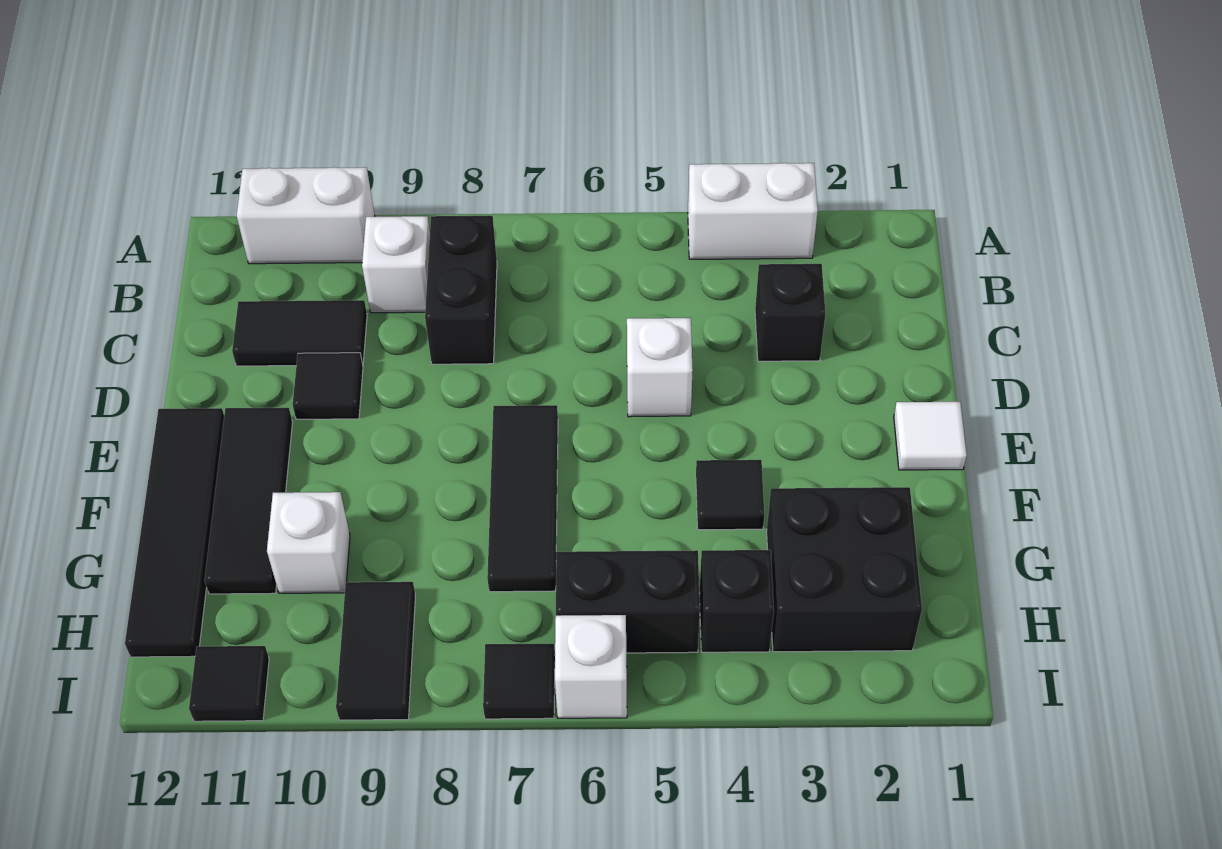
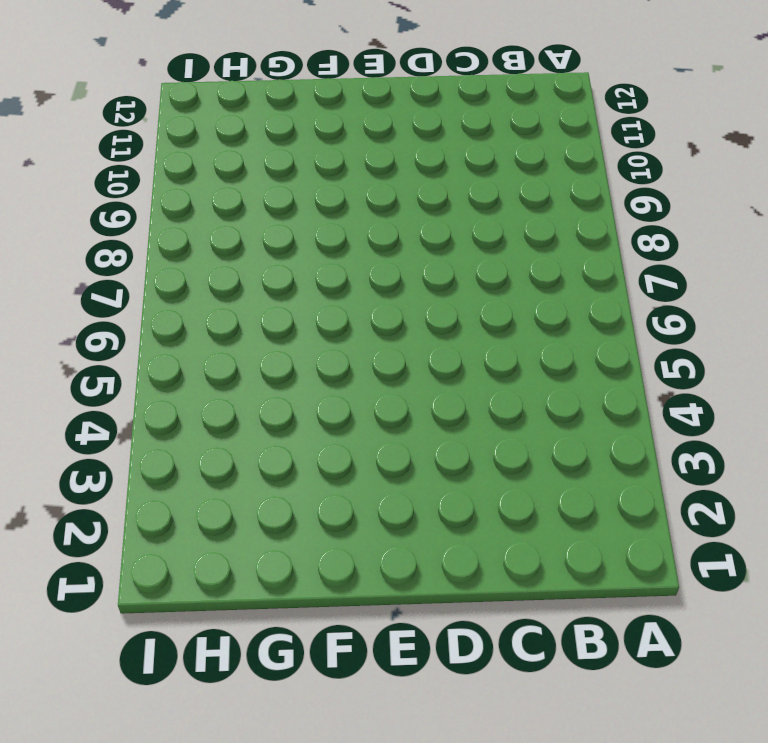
none -> white brick A3:A4 level 1
none -> white brick A10:A11 level 1
none -> black brick B8:C8 level 1

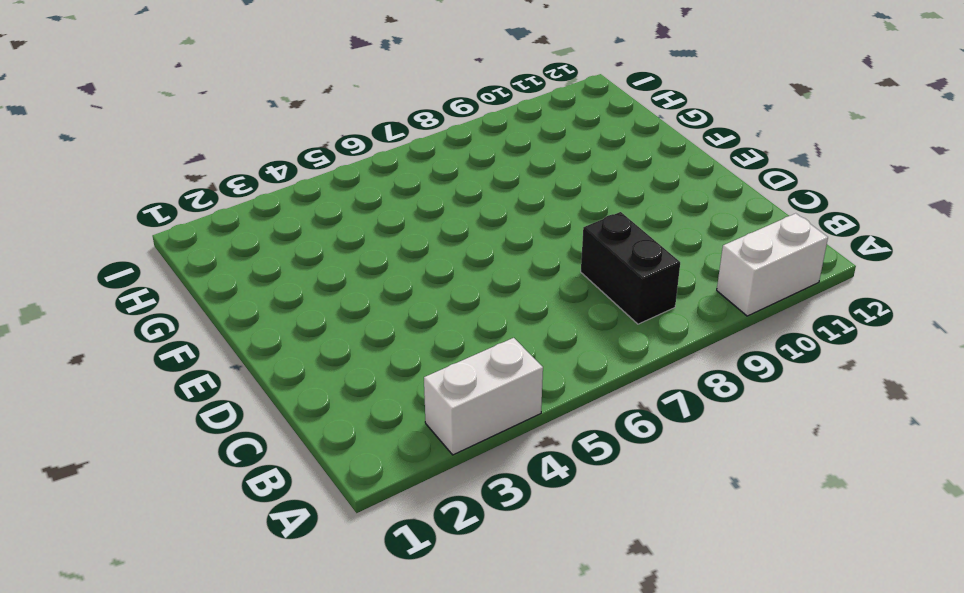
none -> white brick B9 level 1
none -> black brick C3 level 1
none -> black tile C10:C11 level 1

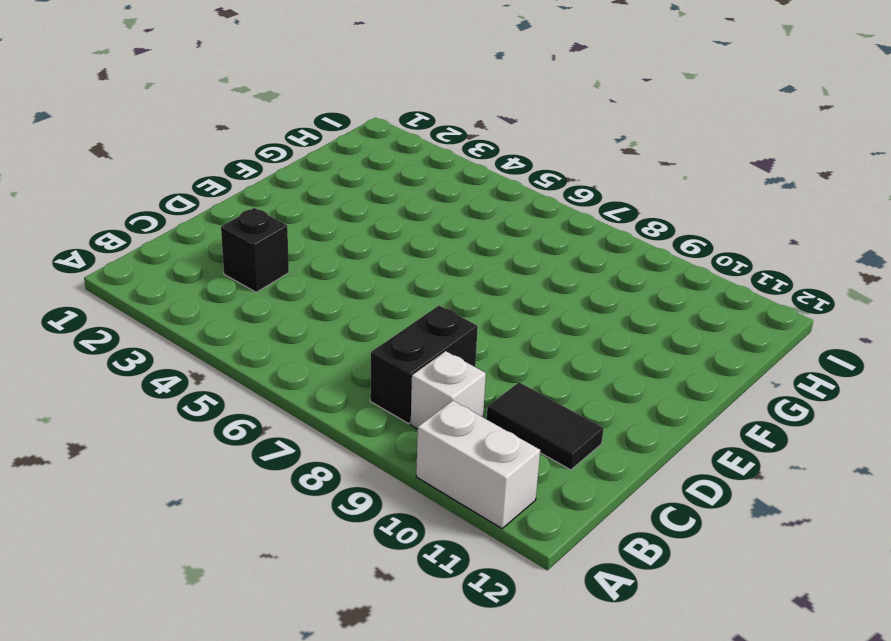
none -> white brick A3:A4 level 1
none -> white brick D5 level 1
none -> black tile D10 level 1

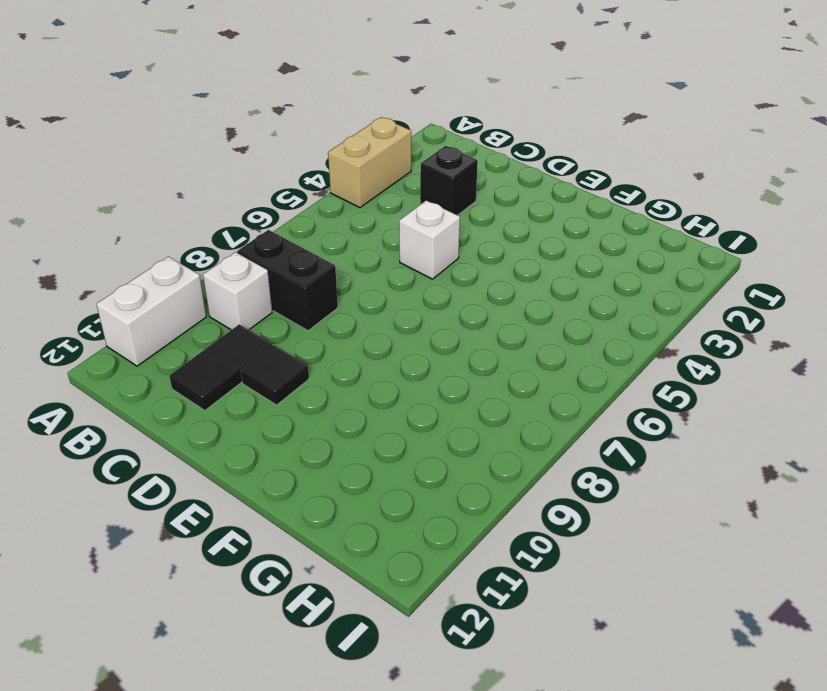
tan brick A3:A4 level 1 -> white brick A3:A4 level 1
none -> white tile E1 level 1
none -> black tile E7:G7 level 1
none -> black tile E11:G11 level 1

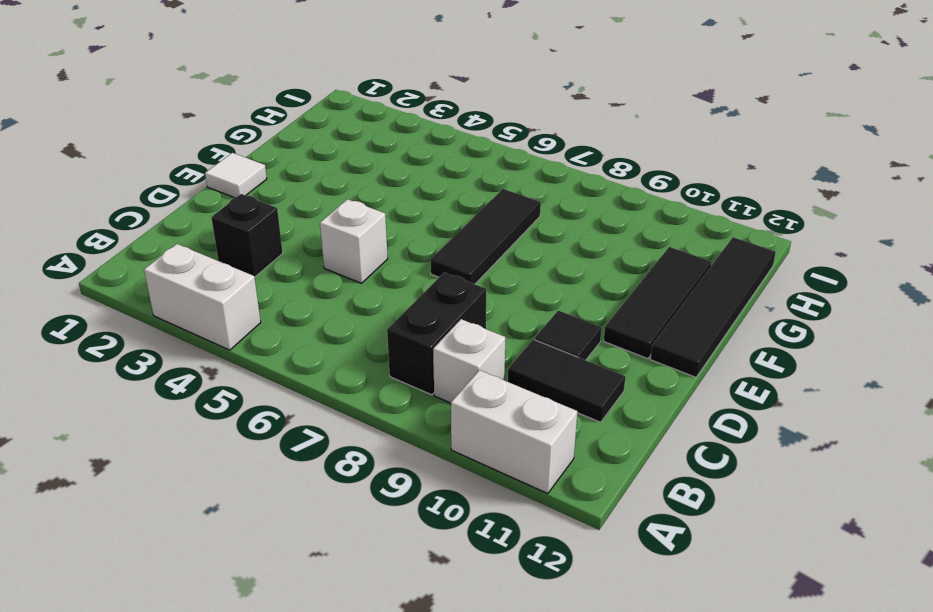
none -> black tile F4 level 1
none -> black brick G2:H3 level 1
none -> white brick G10 level 1

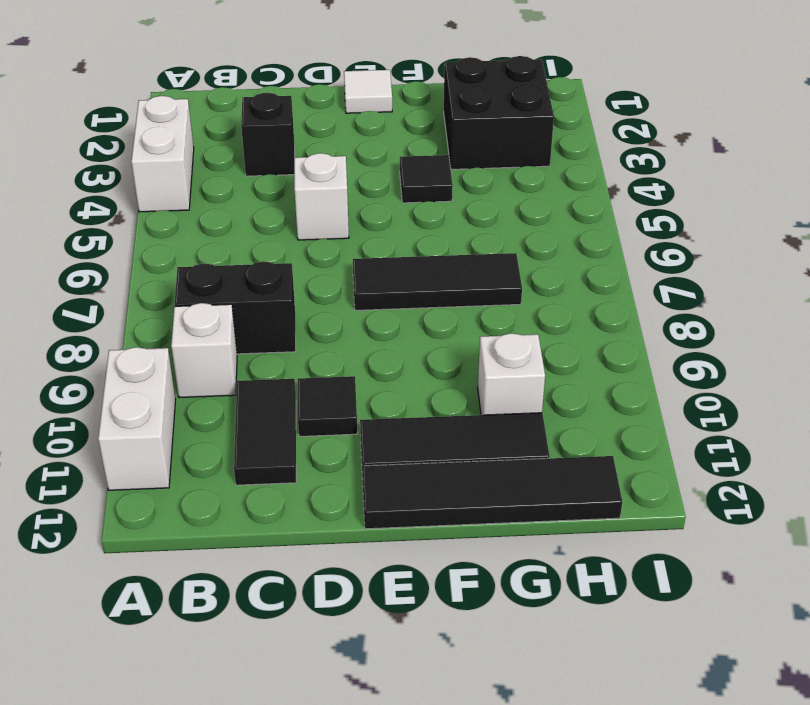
none -> black brick H4 level 1
none -> black brick H5:H6 level 1
none -> black tile H9:I9 level 1

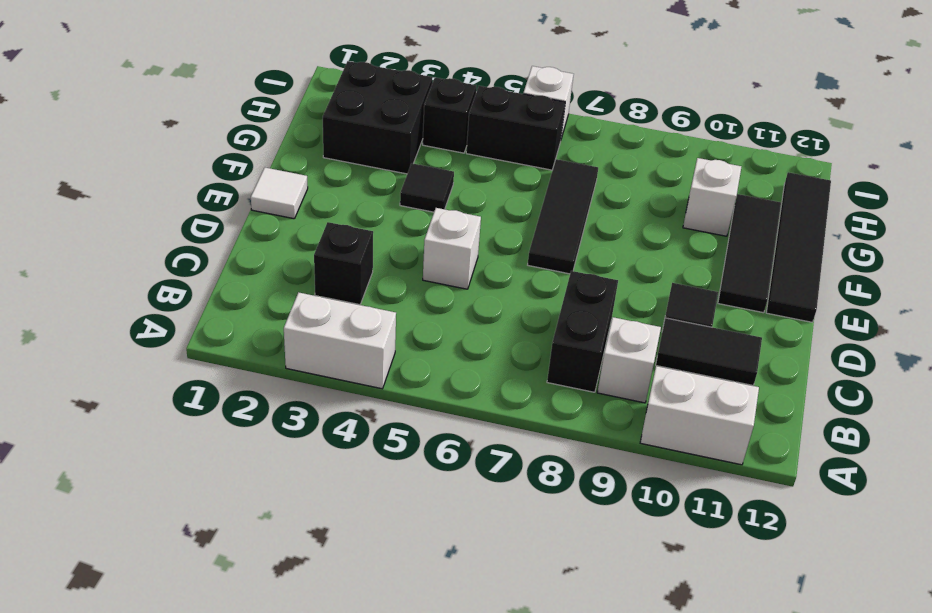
none -> black tile H9:I9 level 1
none -> black tile I7 level 1
none -> black tile I11 level 1

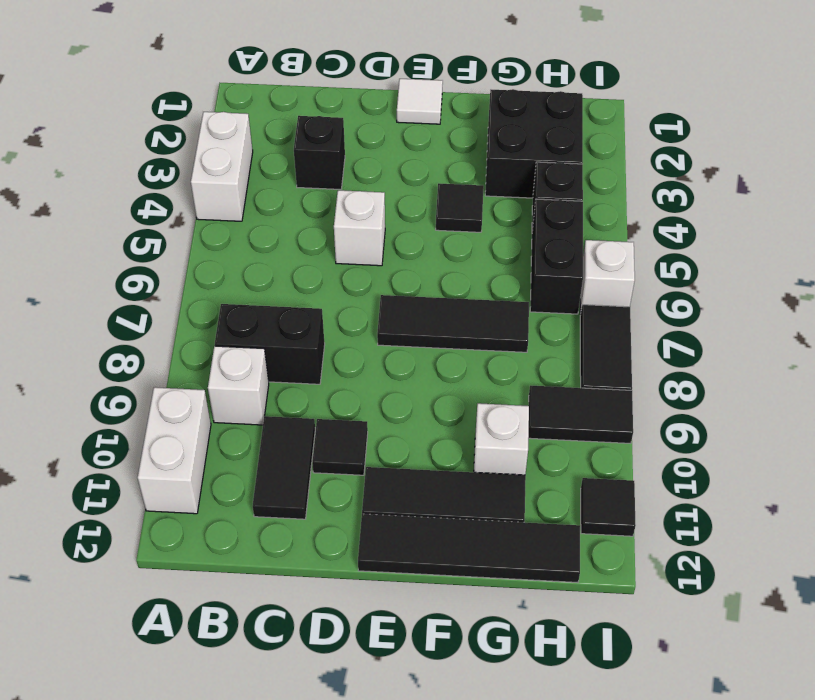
black tile I7:I8 level 1 -> black tile I7 level 1

